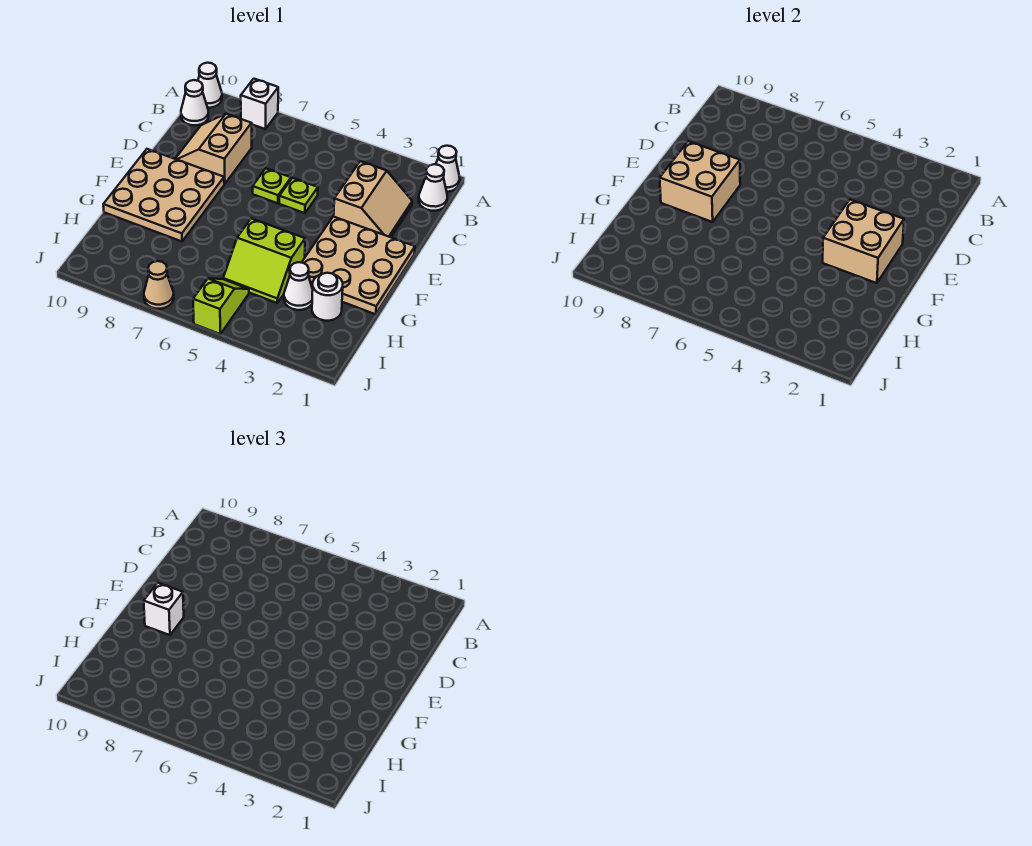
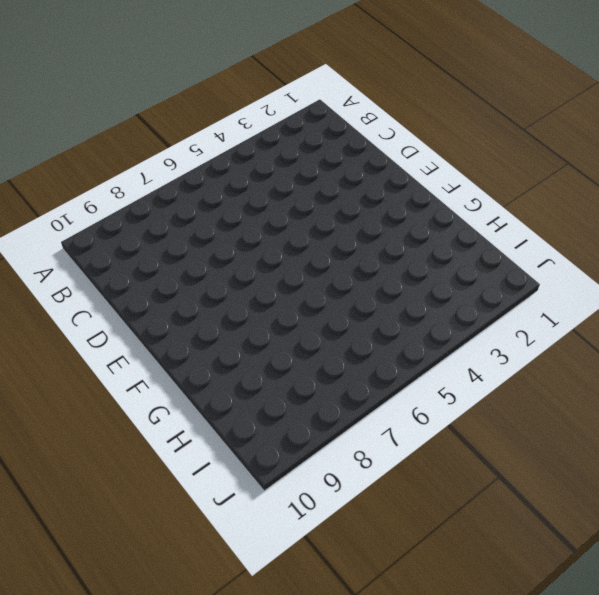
none -> white cone A1 level 1
none -> white brick A8 level 1
none -> white cone A10 level 1

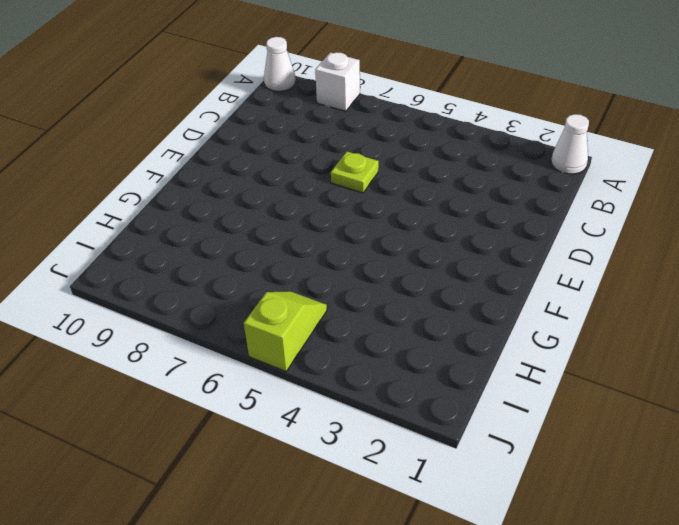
none -> white cone B1 level 1
none -> white cone B10 level 1
none -> tan slope C2:D3 level 1 top 3

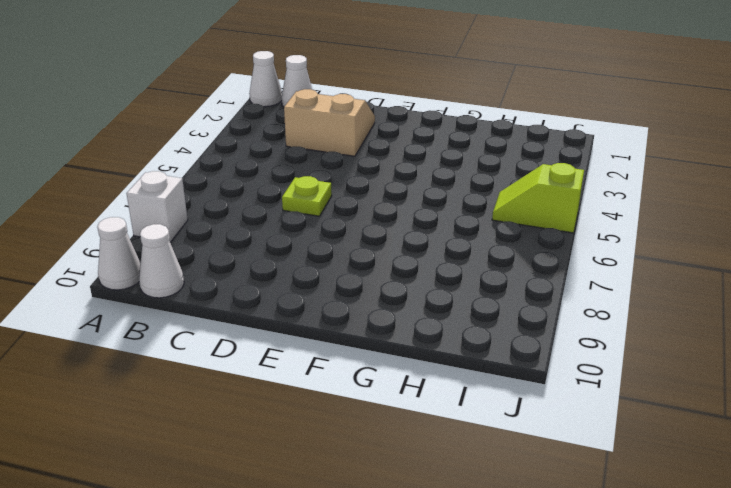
none -> tan slope C8:D9 level 1 top 8
none -> lime plate D5 level 1
none -> tan plate E1:G3 level 1

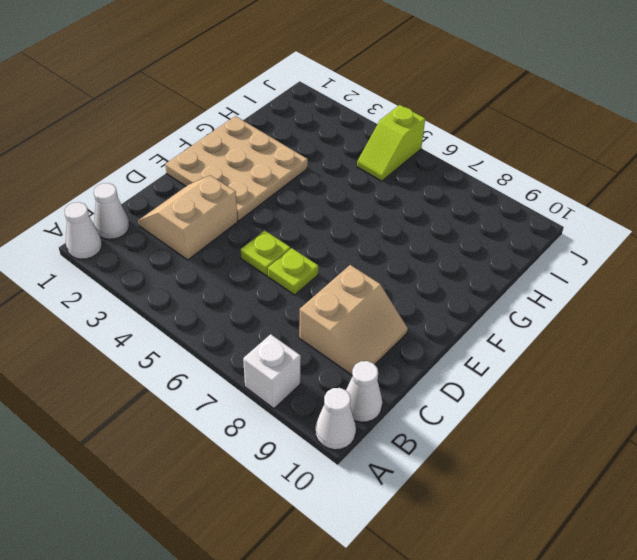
none -> tan plate E8:G10 level 1
none -> lime slope G4:H5 level 1 top G
none -> white round brick H2 level 1

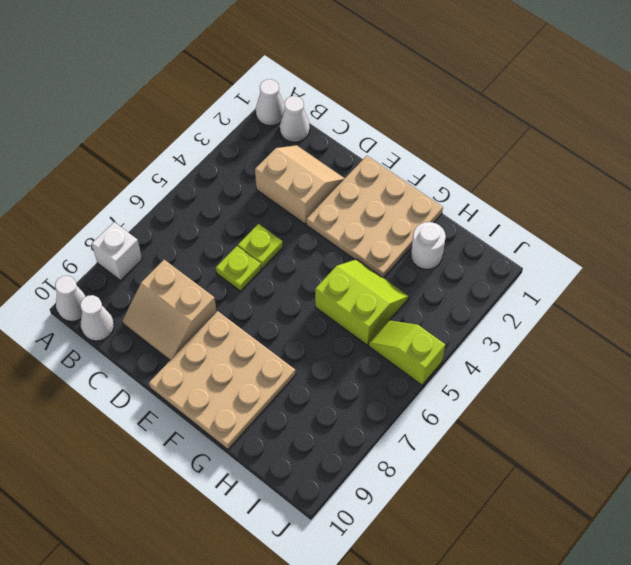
lime slope G4:H5 level 1 top 5 -> lime slope G4:H5 level 1 top G
none -> white cone H3 level 1
none -> tan cone J7 level 1
none -> tan brick E2:F3 level 2

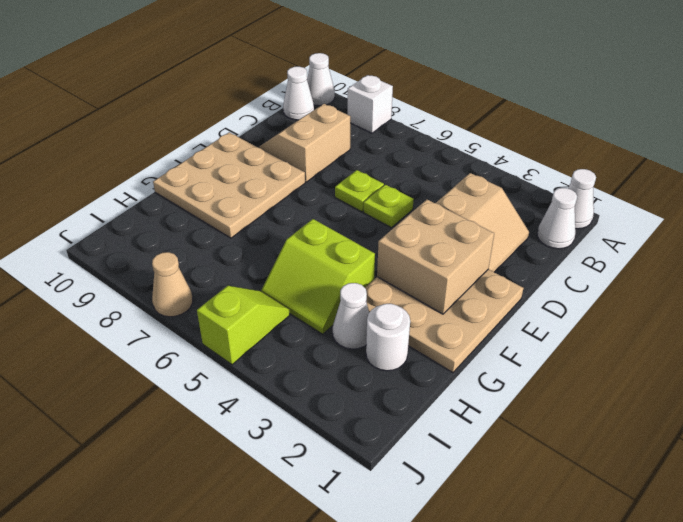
none -> tan brick E8:F9 level 2
none -> white brick F9 level 3

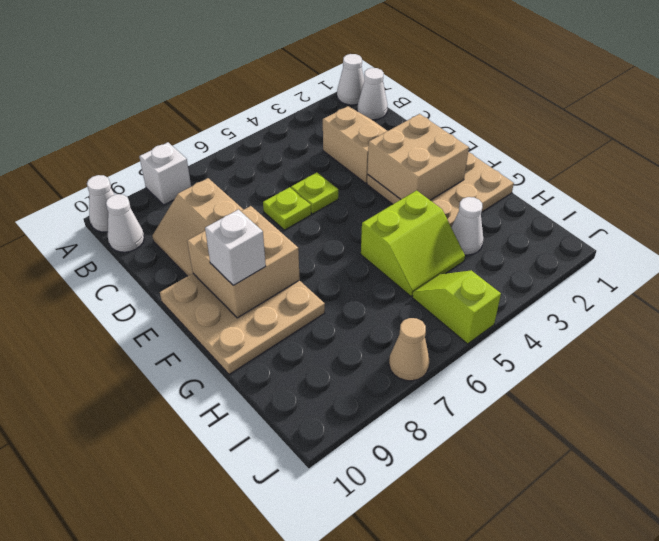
none -> white round brick H2 level 1

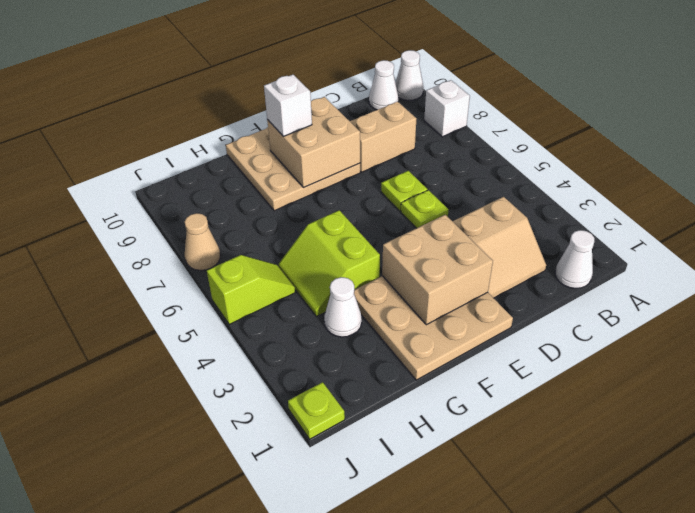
lime plate J1 level 1 -> none
none -> white cone A1 level 1
none -> white round brick H2 level 1

